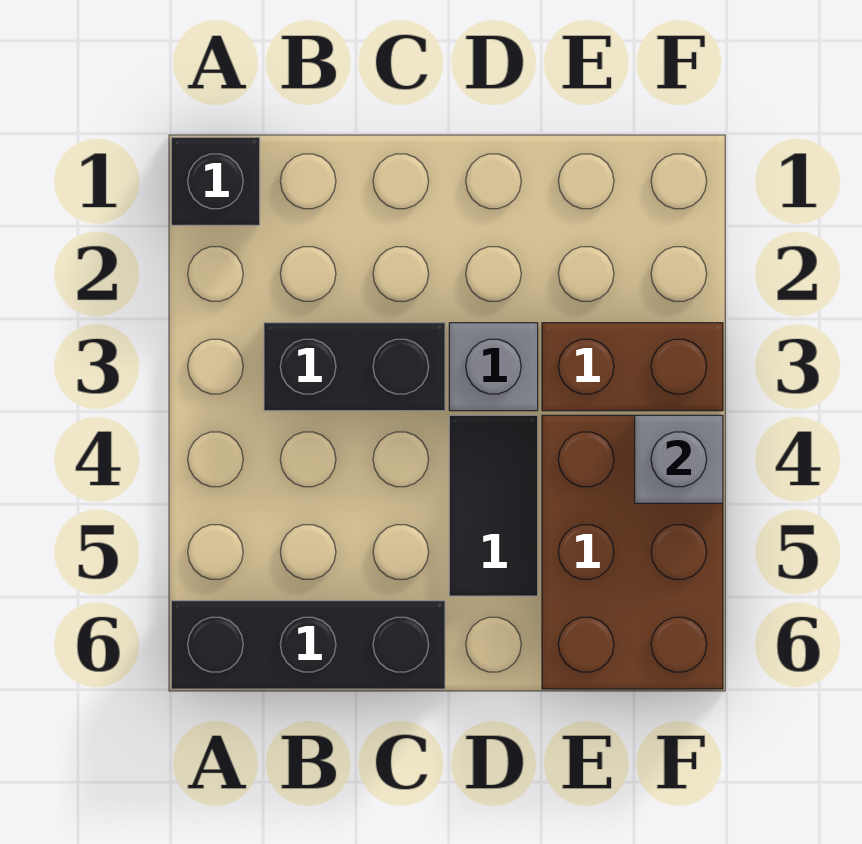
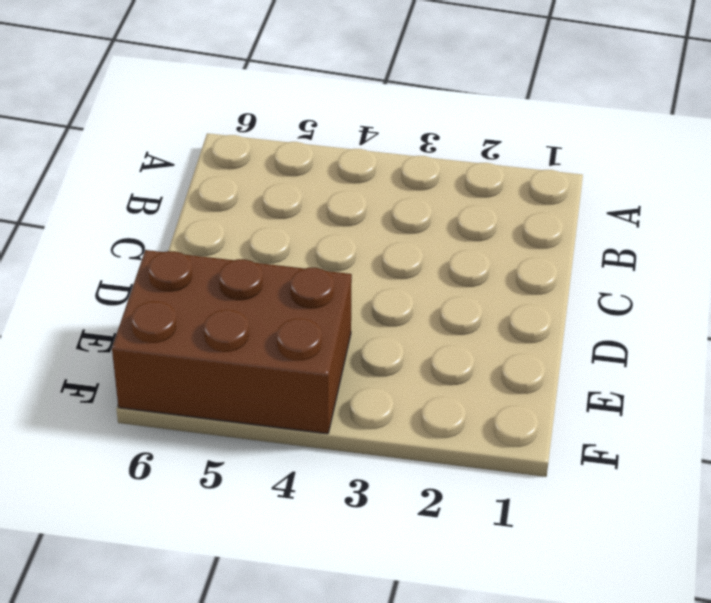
none -> black brick A1 level 1
none -> black brick A6:C6 level 1

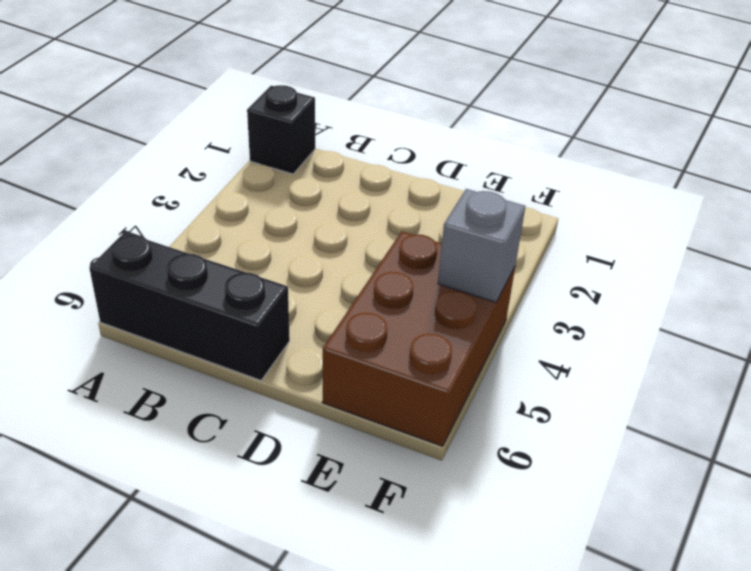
none -> black brick B3:C3 level 1
none -> grey brick D3 level 1

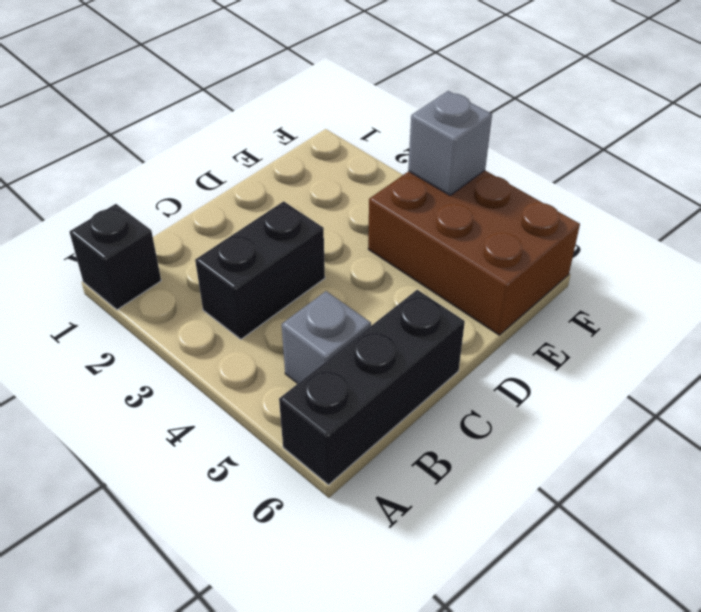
grey brick B5 level 1 -> grey brick D3 level 1
none -> black tile D4:D5 level 1
none -> brown brick E3:F3 level 1

